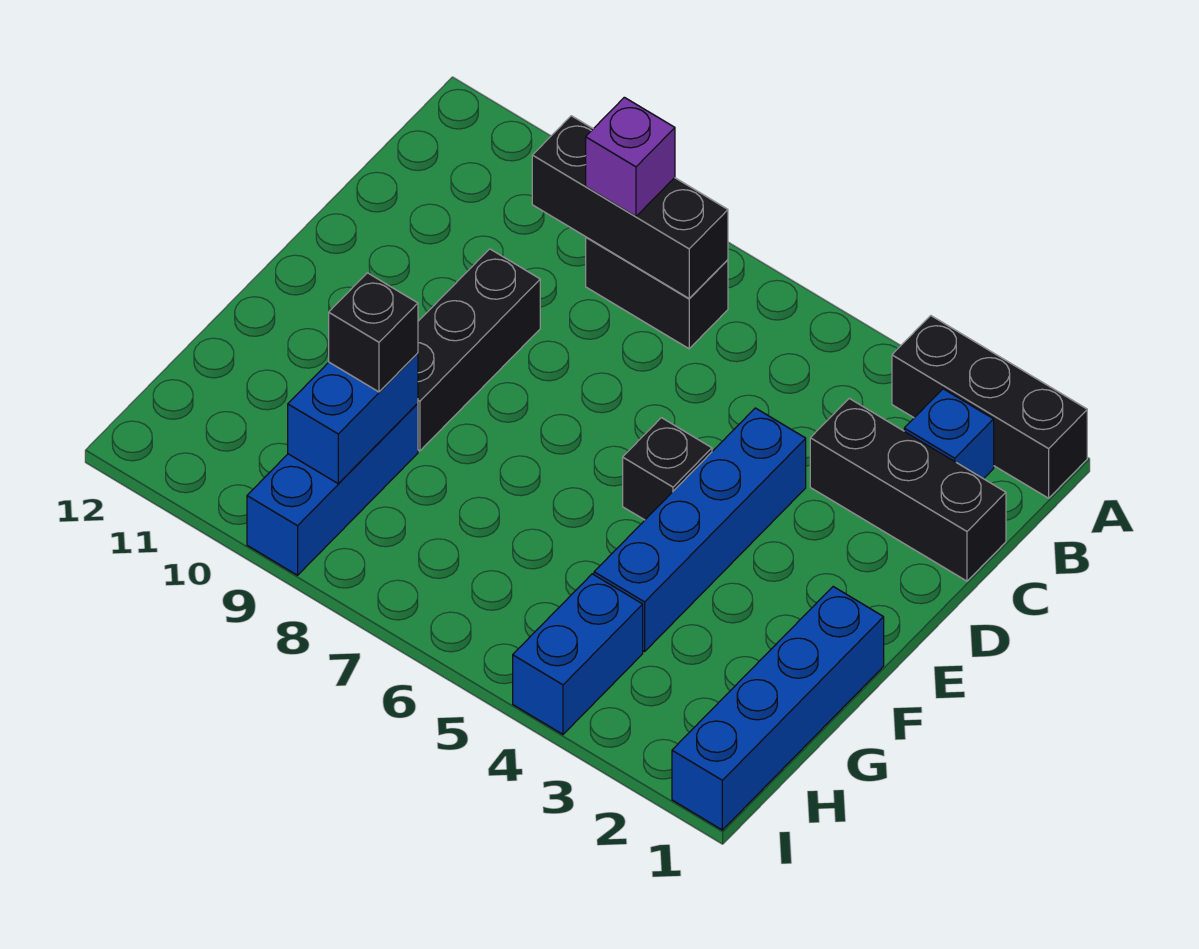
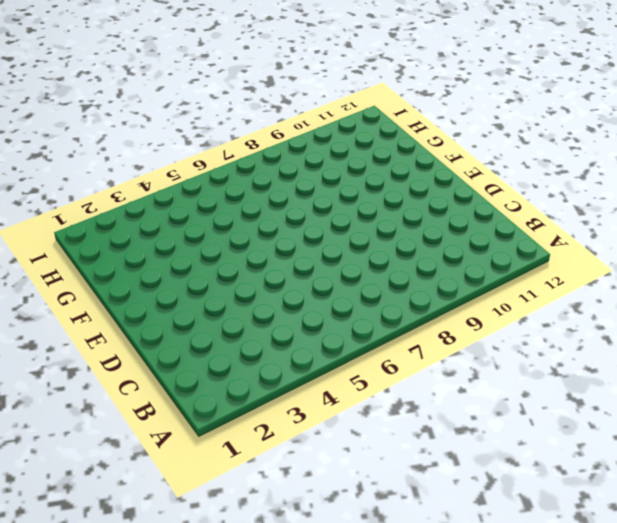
none -> black brick A1:A3 level 1
none -> blue brick B2 level 1
none -> black brick B7:B8 level 1

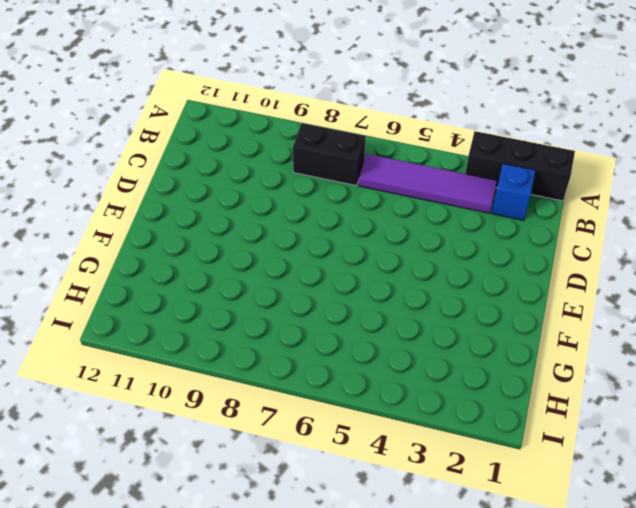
purple tile B3:B6 level 1 -> none
none -> black brick C1:C3 level 1
none -> blue brick D4:G4 level 1
none -> black brick D9:F9 level 1

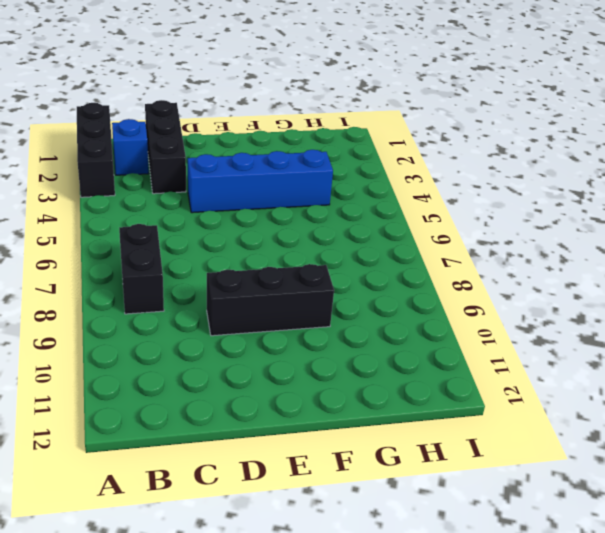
none -> black brick E5 level 1
none -> blue brick F1:I1 level 1
none -> blue brick G9:I9 level 1

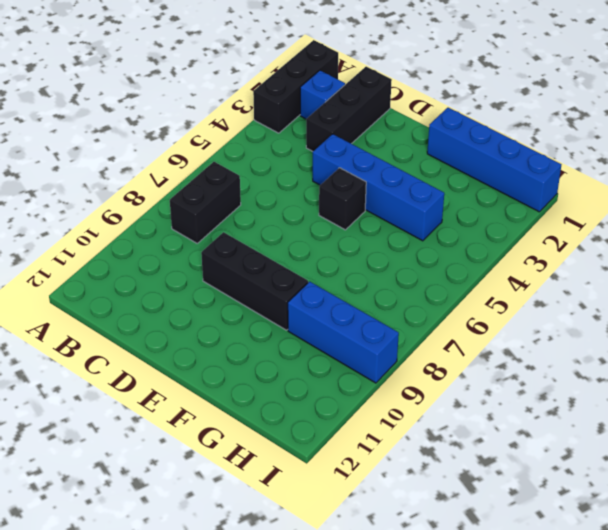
none -> blue brick H4:I4 level 1
none -> black brick B7:B9 level 2
none -> blue brick G9:H9 level 2

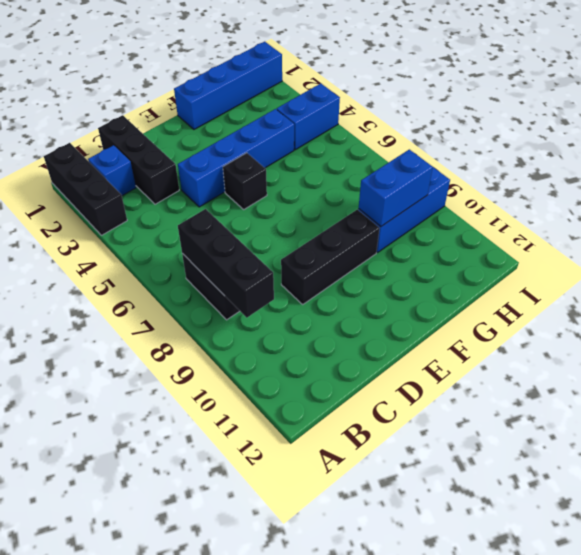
none -> purple brick B8 level 3
none -> black brick G9 level 3

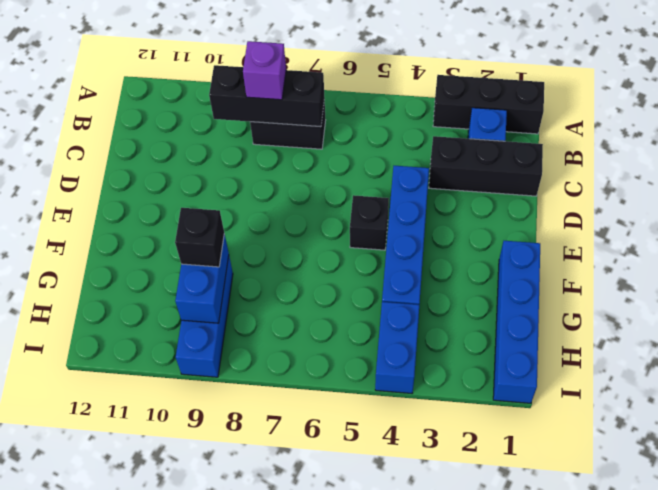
none -> black brick D9:F9 level 1

